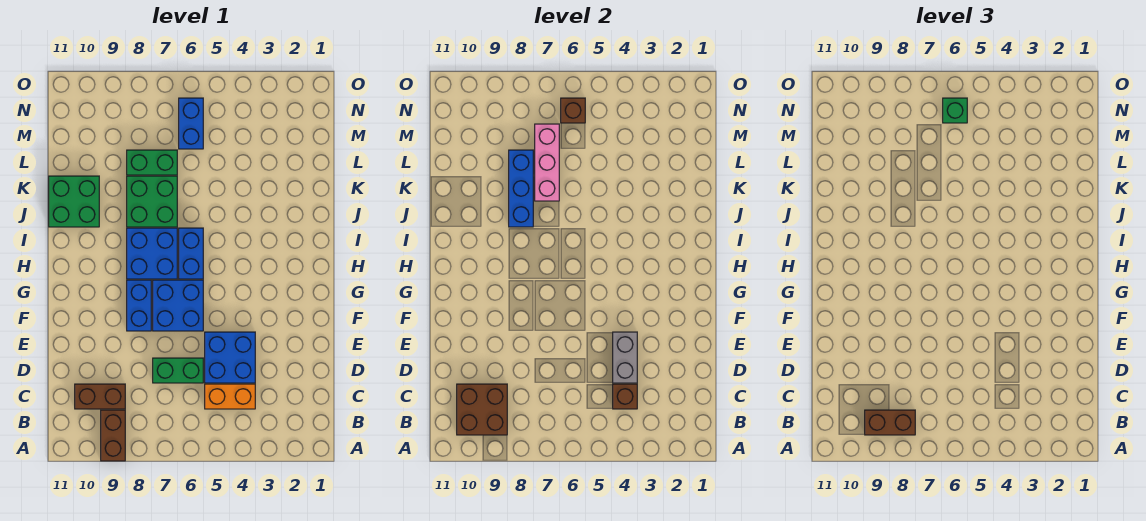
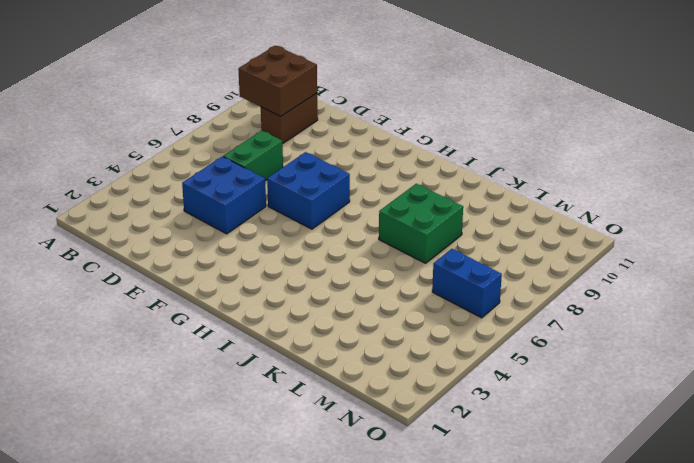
none -> brown brick A9:B9 level 1
none -> orange brick C4:C5 level 1
none -> blue brick F8:G8 level 1

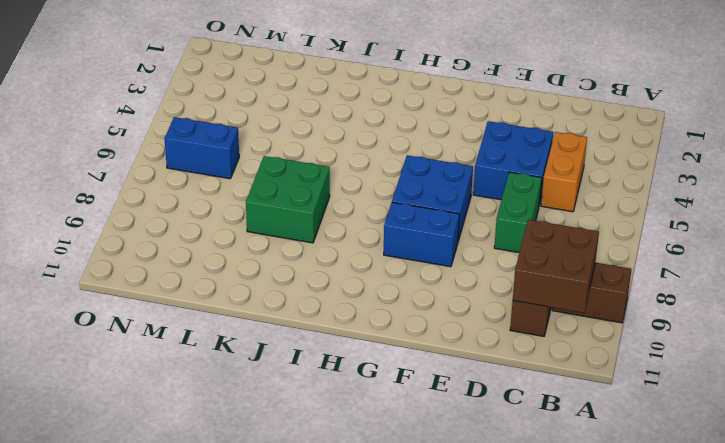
none -> blue brick H6:I6 level 1
none -> blue brick H7:I8 level 1
none -> green brick J10:K11 level 1

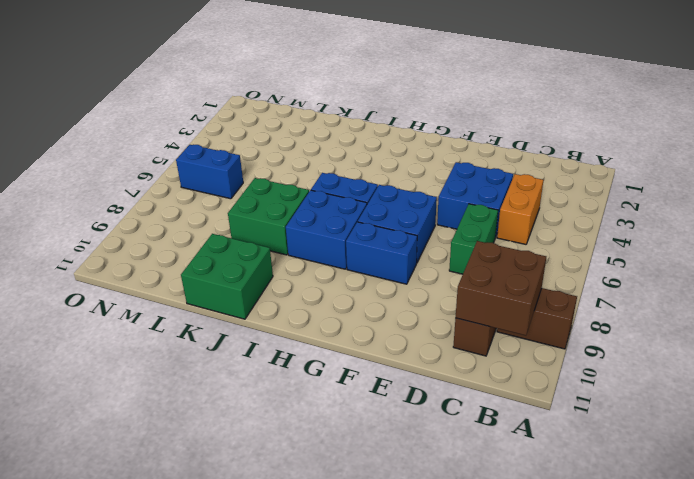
none -> green brick L7:L8 level 1
none -> brown brick C4 level 2
none -> grey brick D4:E4 level 2

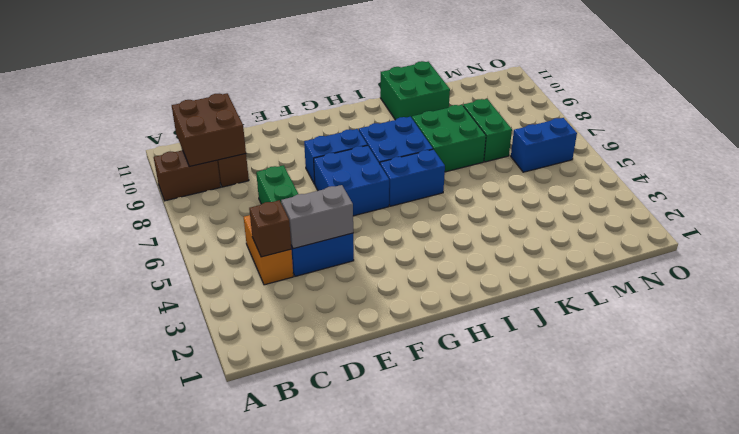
none -> blue brick J8:L8 level 2
none -> pink brick K7:M7 level 2
none -> brown brick N6 level 2

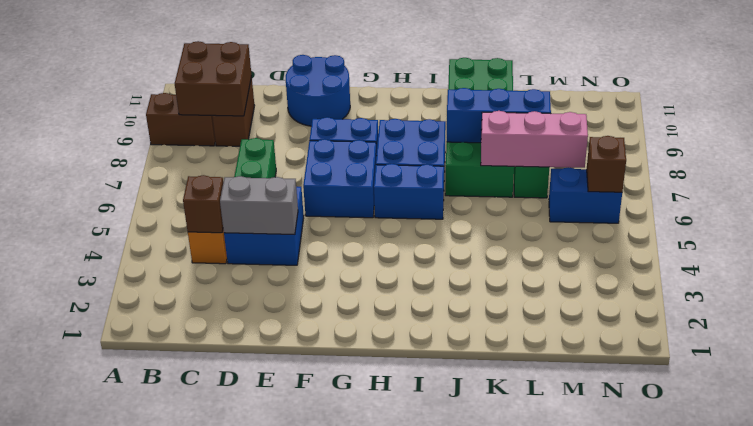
blue round brick E10:F11 level 1 -> none
none -> brown brick B8:B9 level 3
none -> green brick N6 level 3

